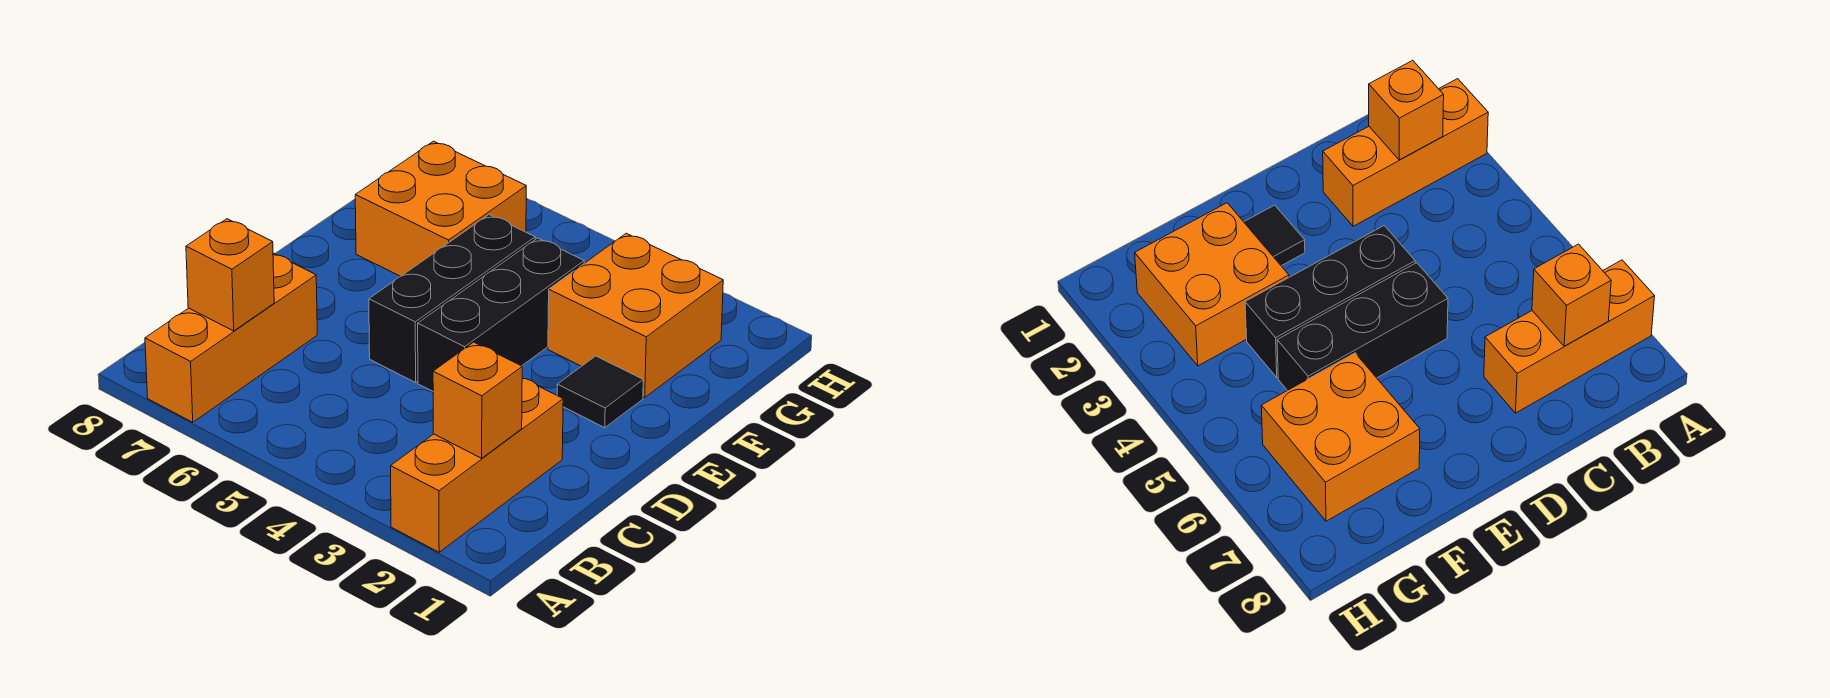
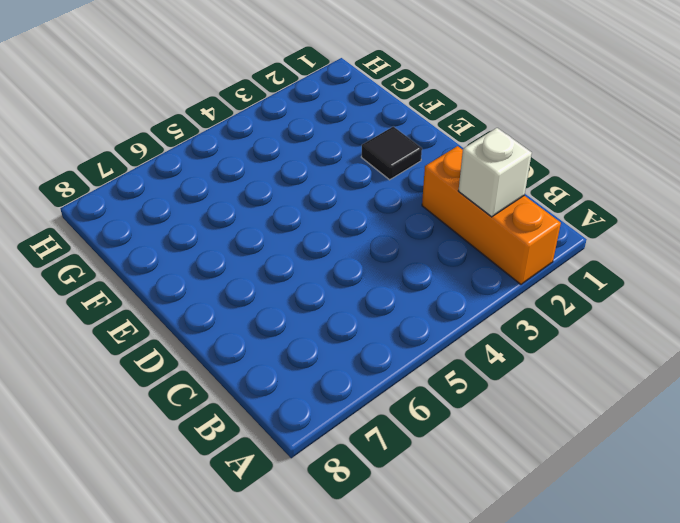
white brick B2 level 2 -> orange brick B2 level 2
none -> orange brick A7:C7 level 1
none -> black brick D4:F4 level 1

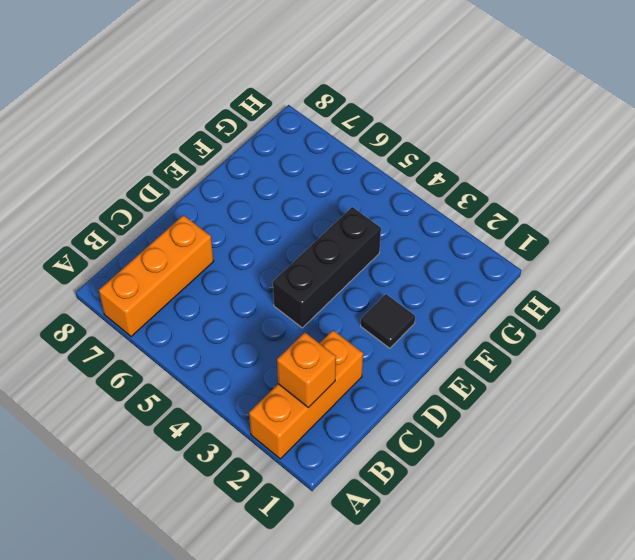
none -> black brick D5:F5 level 1
none -> orange brick F2:G3 level 1

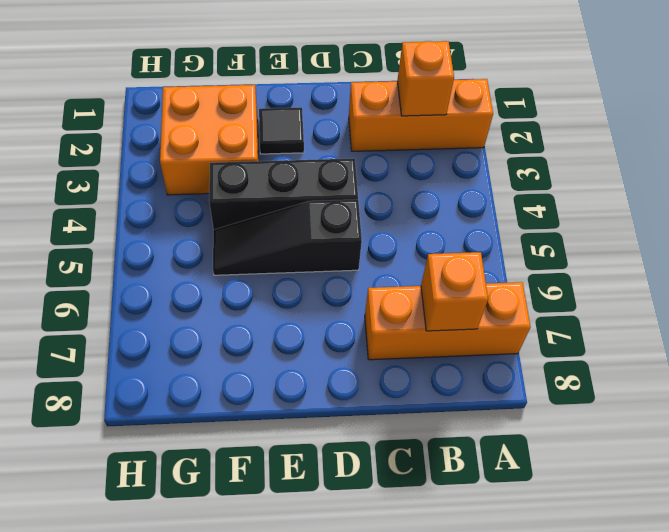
black slope D5:F5 level 1 top D -> black brick D5:F5 level 1
none -> orange brick F6:G7 level 1

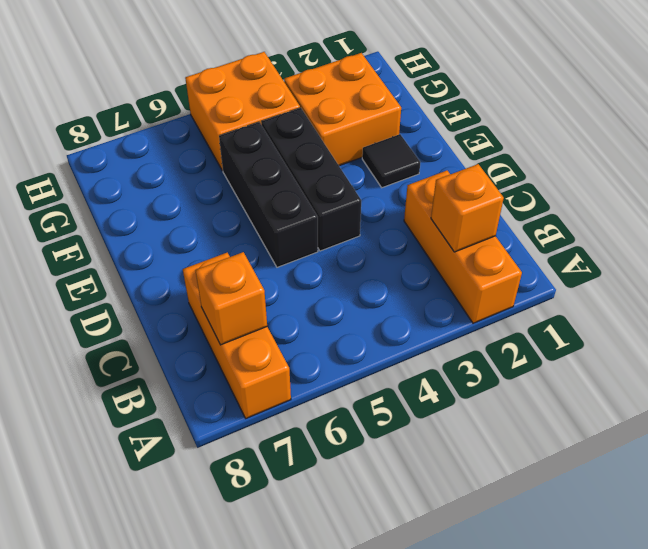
orange brick G4:H5 level 1 -> orange brick F6:G7 level 1

